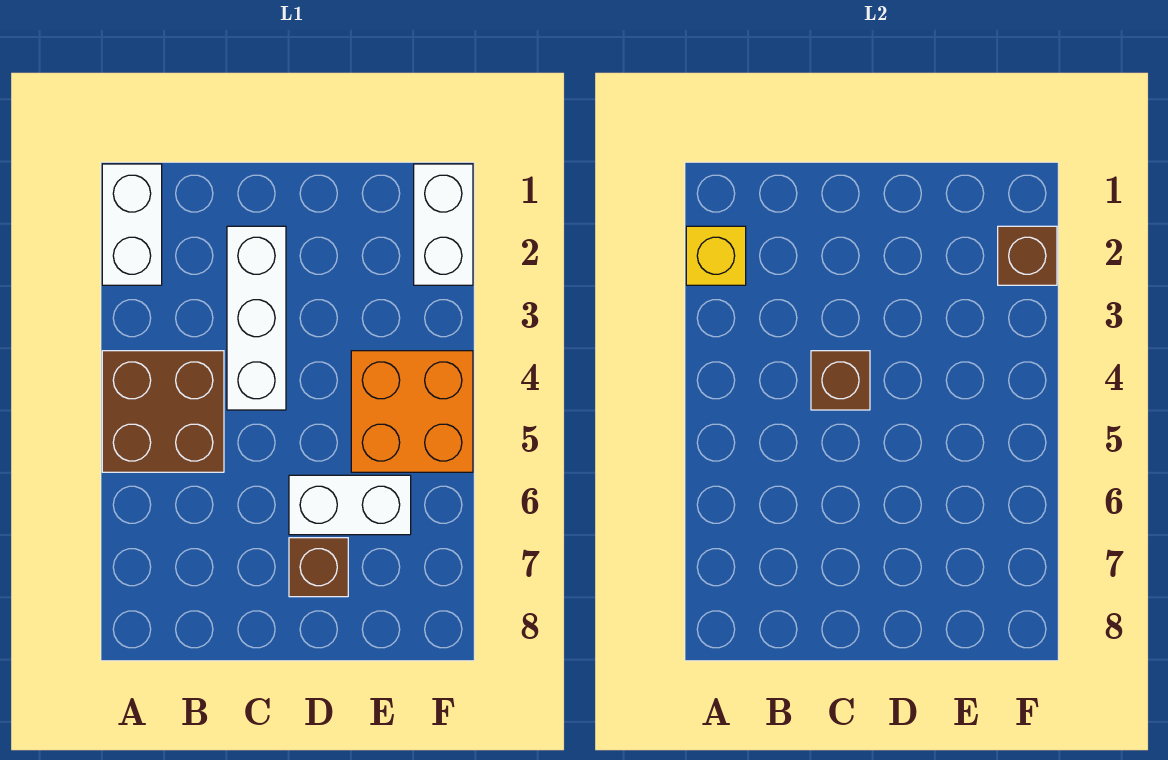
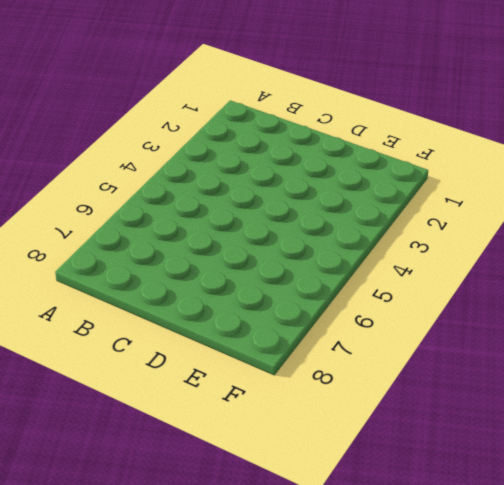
none -> white brick A1:A2 level 1
none -> brown brick A4:B5 level 1

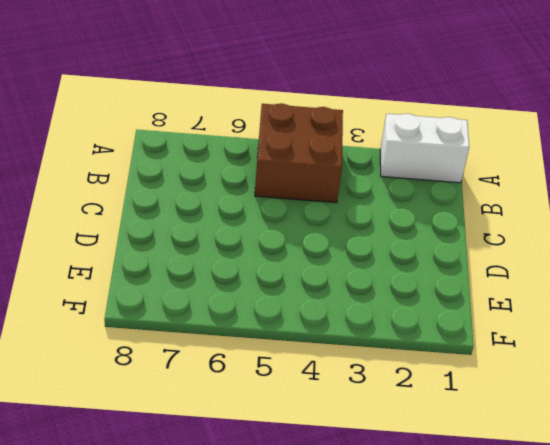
none -> white brick C2:C4 level 1
none -> white brick D6:E6 level 1

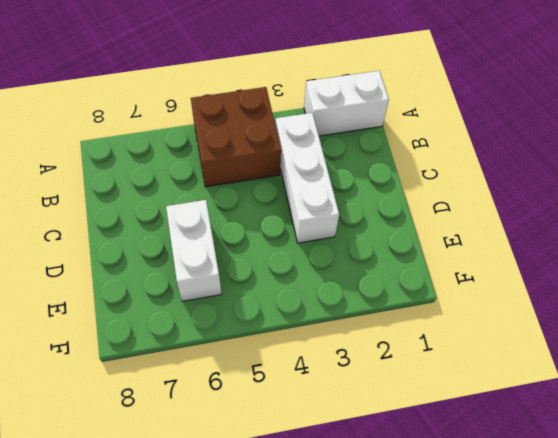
white brick B3:D3 level 1 -> white brick C2:C4 level 1
none -> brown brick D7 level 1
none -> orange brick E4:F5 level 1

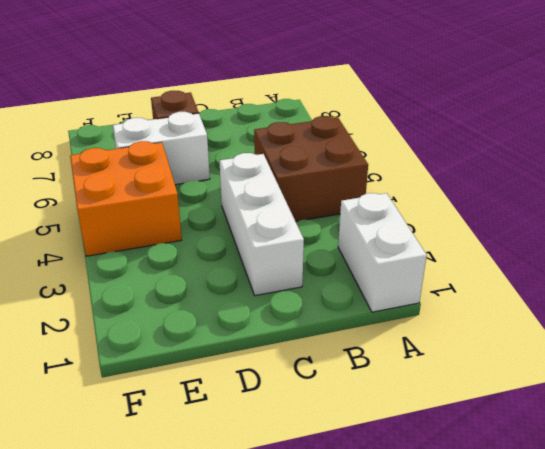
none -> white brick F1:F2 level 1
none -> yellow brick A2 level 2

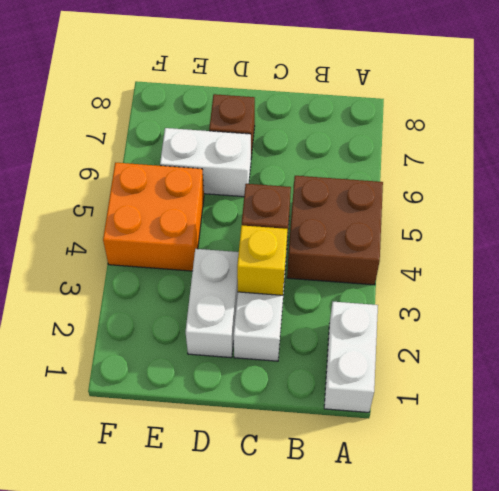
yellow brick C3 level 2 -> yellow brick A2 level 2
white brick D2:D3 level 1 -> white brick F1:F2 level 1
none -> brown brick F2 level 2

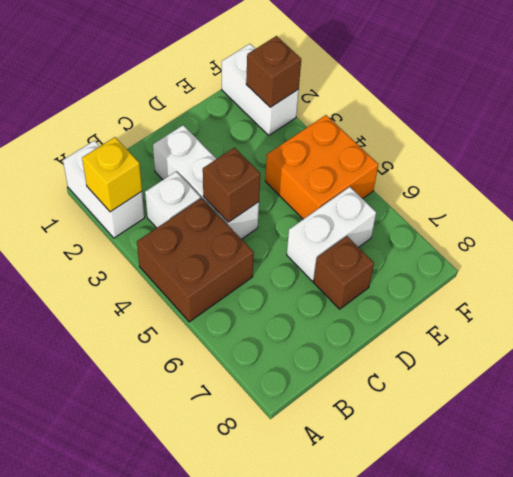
white brick B3 level 1 -> none

